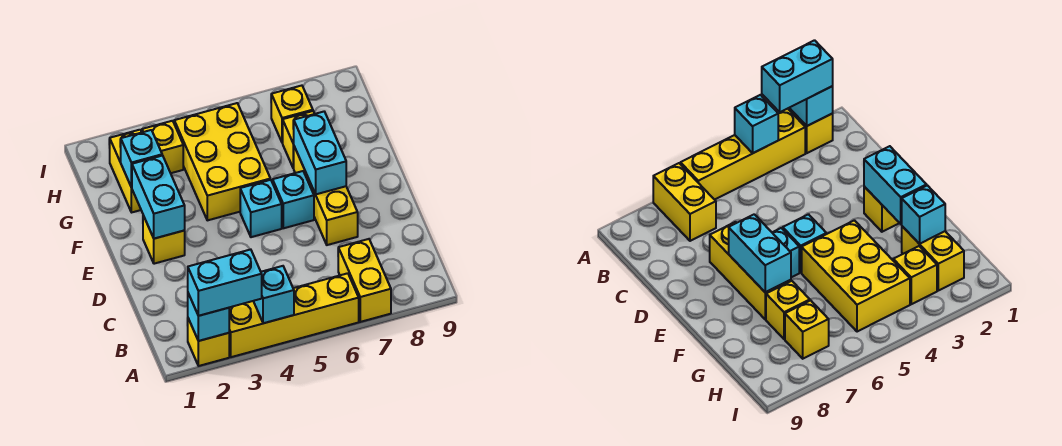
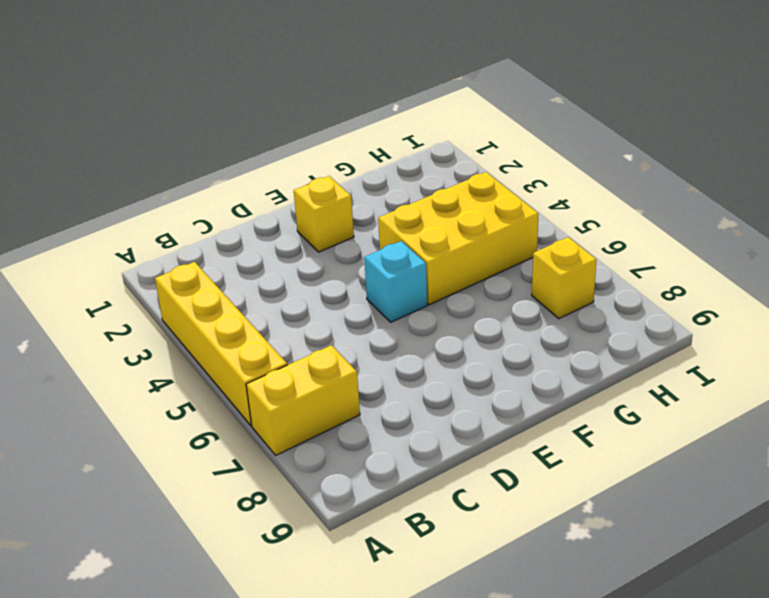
none -> yellow brick A2 level 1
none -> yellow brick D7:F7 level 1
none -> cyan brick E6 level 1

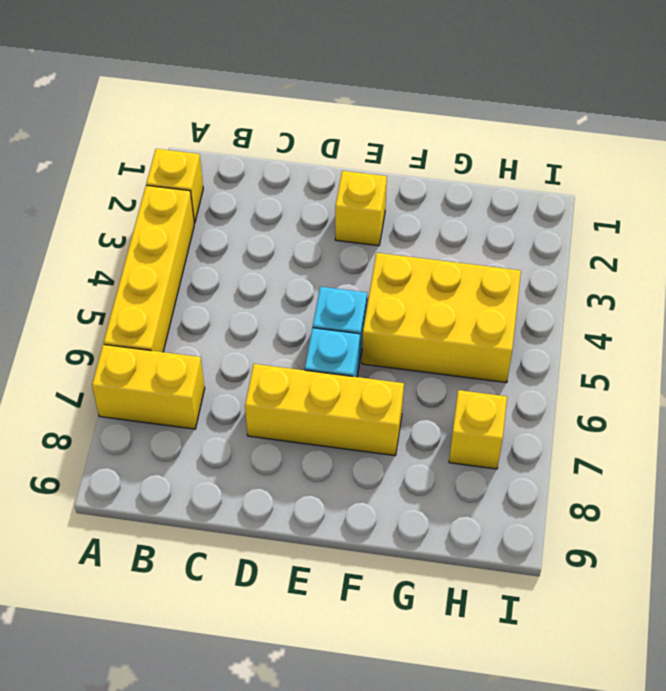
none -> yellow brick G2:H2 level 1
none -> yellow brick G7 level 1
none -> yellow brick H3 level 1

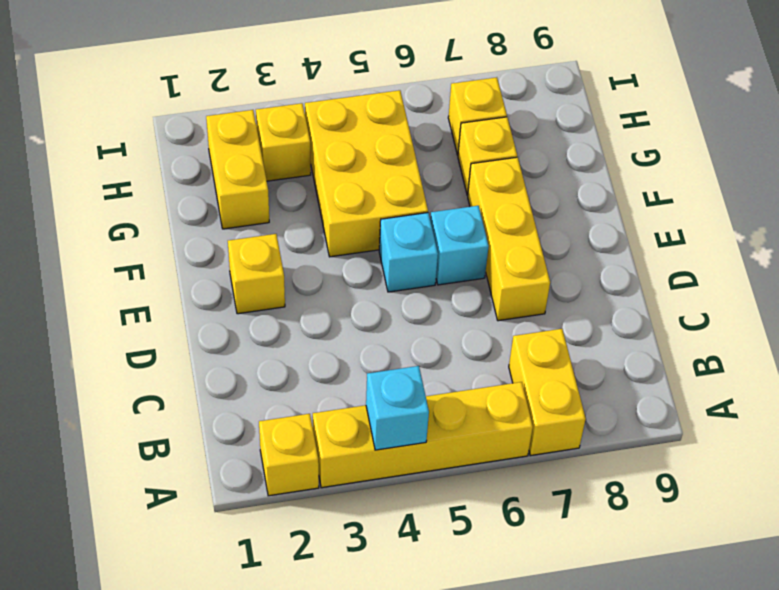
none -> cyan brick A2 level 2
none -> cyan brick E2:F2 level 2
none -> cyan brick E7:F7 level 2

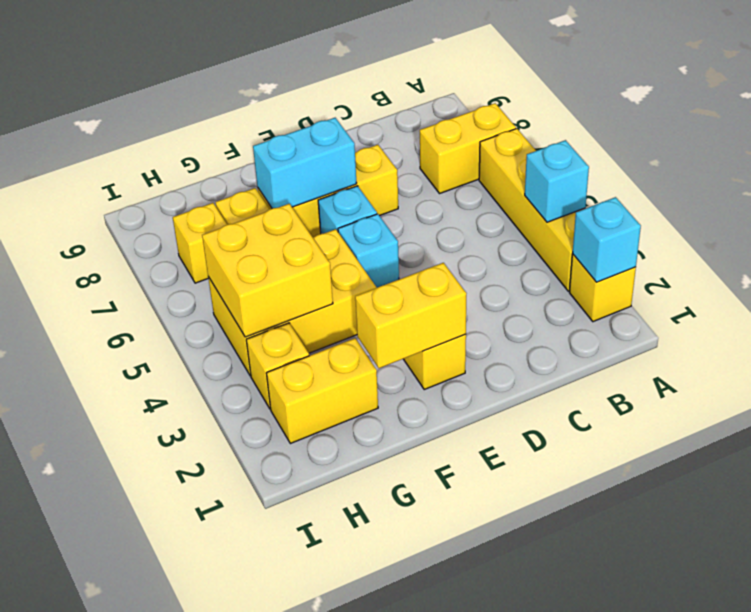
yellow brick E2:F2 level 2 -> cyan brick E2:F2 level 2
yellow brick G4:H5 level 2 -> none
none -> cyan brick G2 level 2
none -> cyan brick A2:A3 level 3

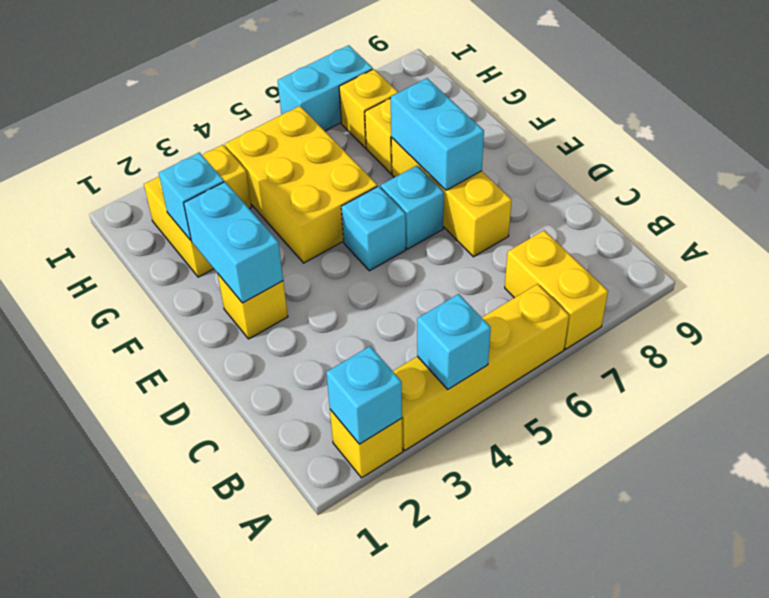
cyan brick I6:I7 level 1 -> cyan brick A2:A3 level 3

